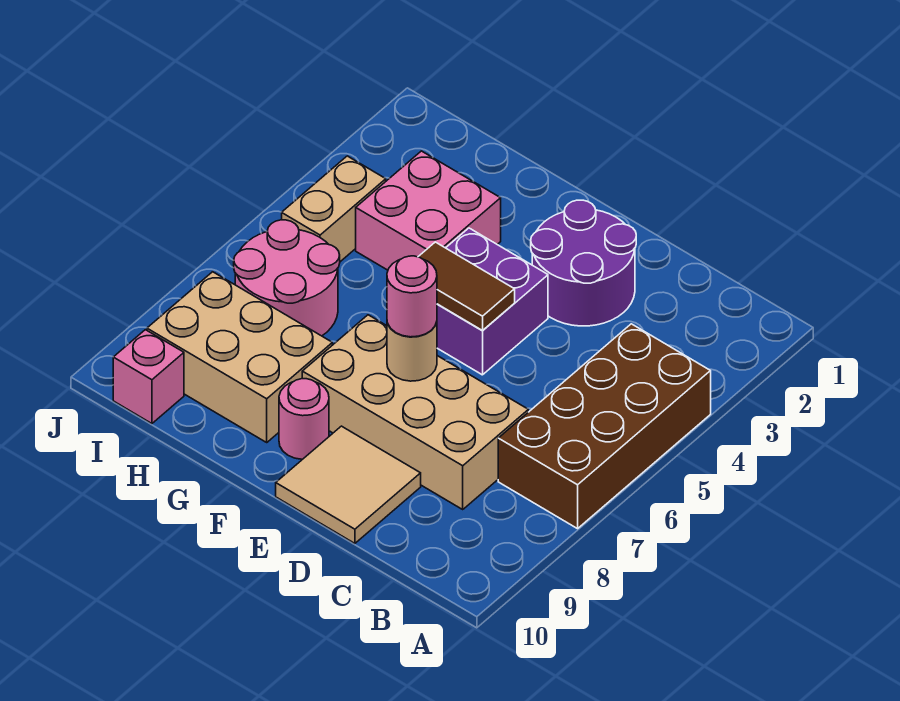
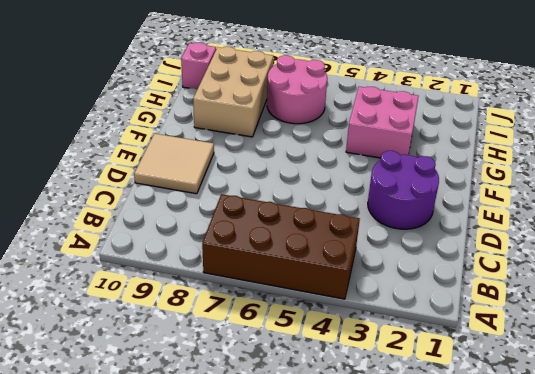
none -> tan brick C7:F8 level 1
none -> purple brick E4:F5 level 1
none -> pink round brick F9 level 1

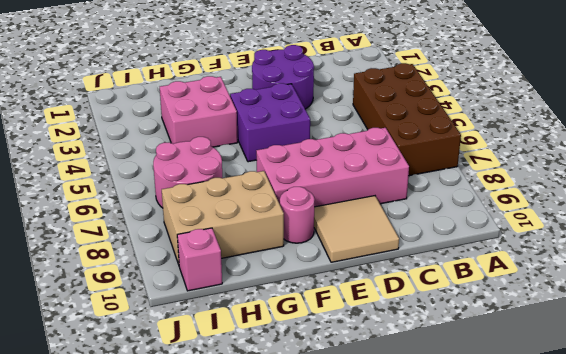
pink brick C7:F8 level 1 -> tan brick C7:F8 level 1
none -> tan brick I4:I5 level 1
none -> brown tile E5:F5 level 2
none -> tan round brick E7 level 2

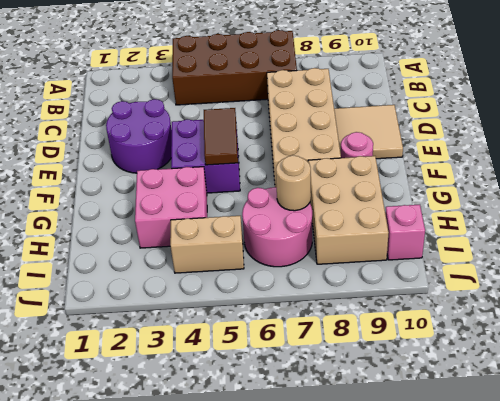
tan round brick H7 level 2 -> tan round brick E7 level 2
none -> pink round brick E7 level 3

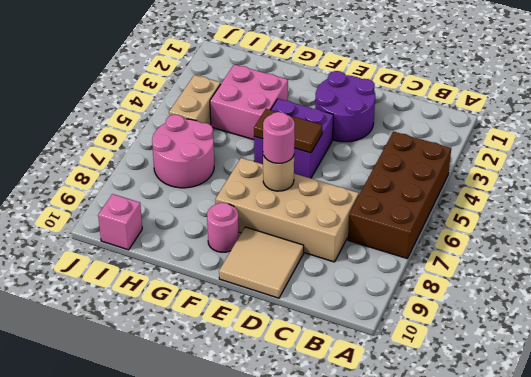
none -> tan brick G8:I9 level 1

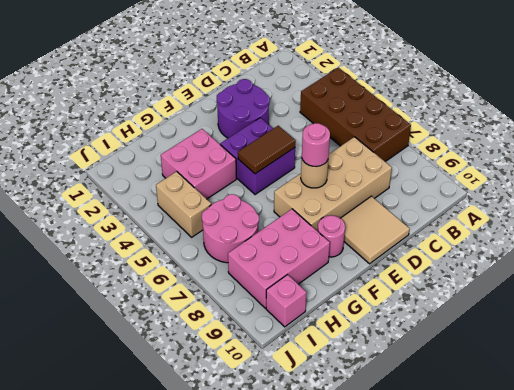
pink brick G8:I9 level 1 -> tan brick G8:I9 level 1

